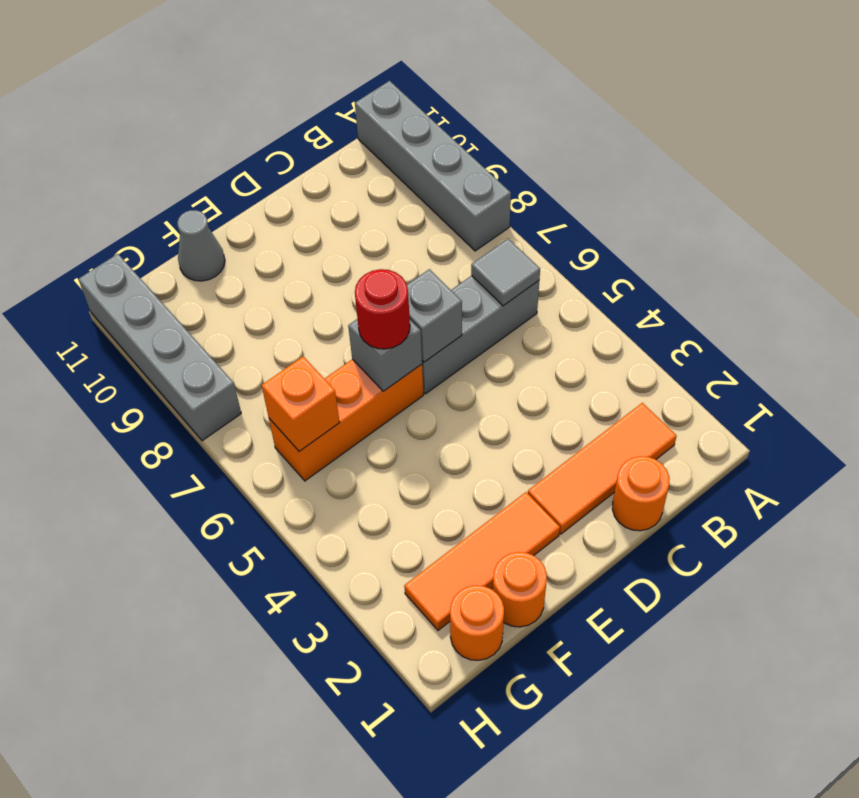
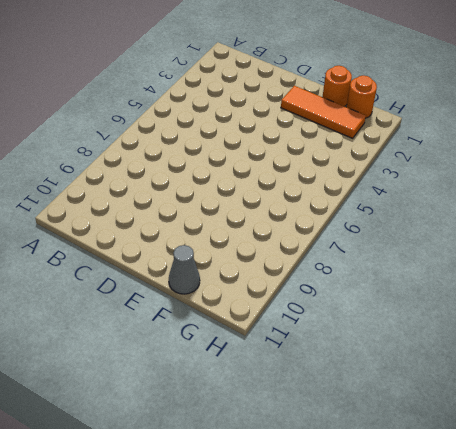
none -> grey brick A8:A11 level 1
none -> orange tile B2:D2 level 1
none -> grey brick B6:D6 level 1

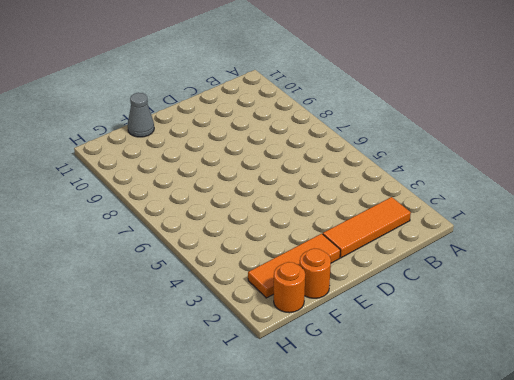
none -> grey brick A8:A11 level 1
none -> grey brick B6:D6 level 1
none -> orange round brick C1 level 1

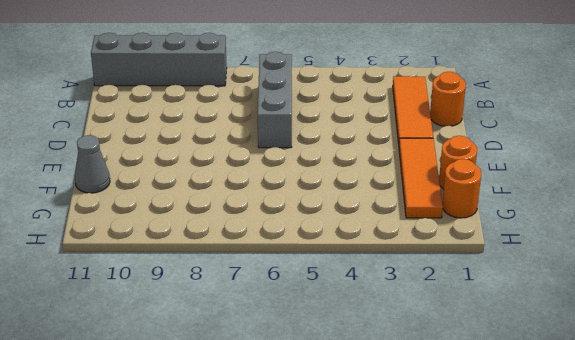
none -> orange brick E6:G6 level 1
none -> grey brick H8:H11 level 1
none -> grey tile B6 level 2

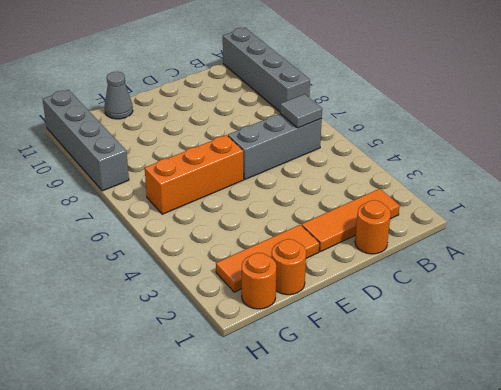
none -> grey brick D6 level 2
none -> grey brick E6 level 2
none -> orange brick G6 level 2

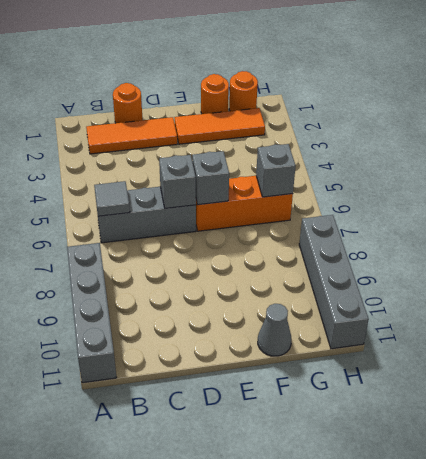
grey brick G6 level 2 -> orange brick G6 level 2
none -> red round brick E6 level 3

